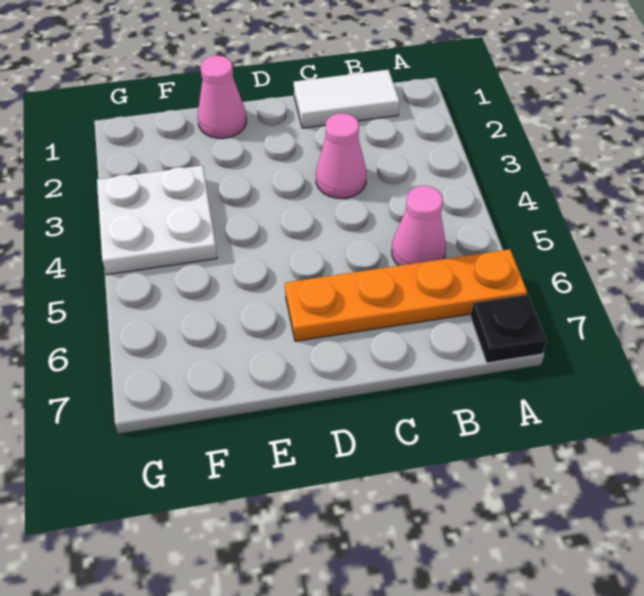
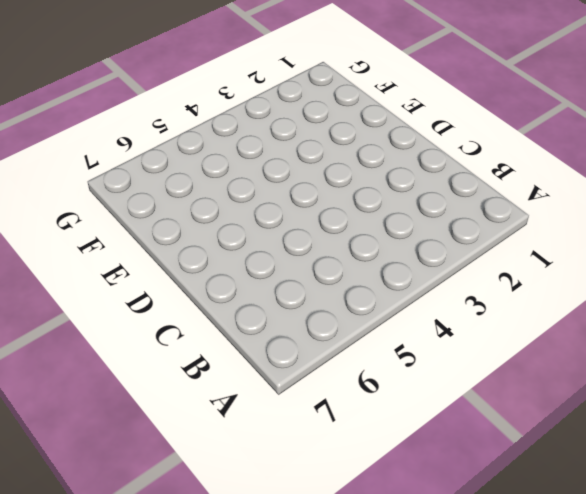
none -> orange plate A6:D6 level 1
none -> black plate A7 level 1

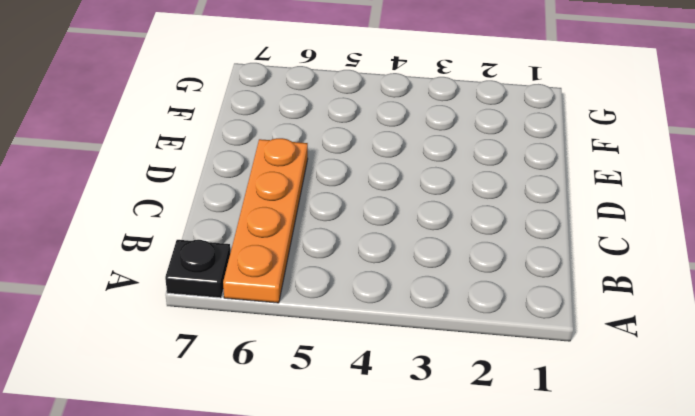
none -> white tile B1:C1 level 1
none -> pink cone B5 level 1

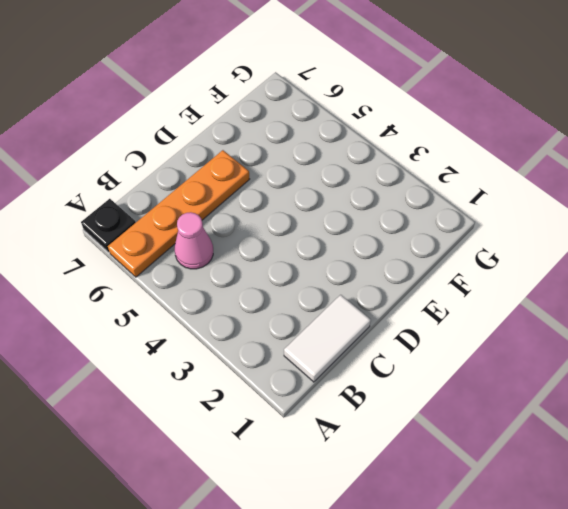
none -> pink cone C3 level 1
none -> pink cone E1 level 1

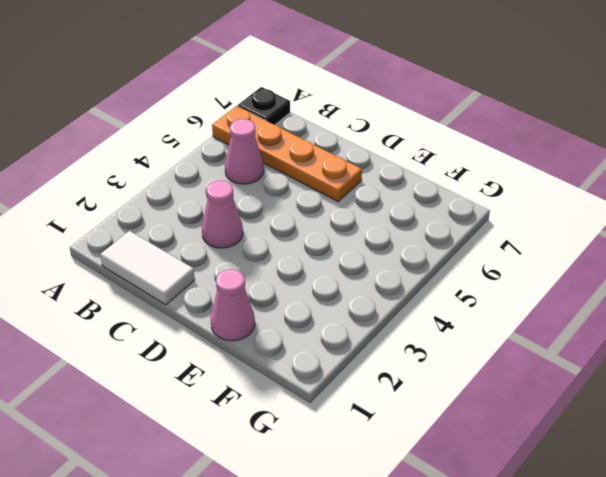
none -> white plate F3:G4 level 1

